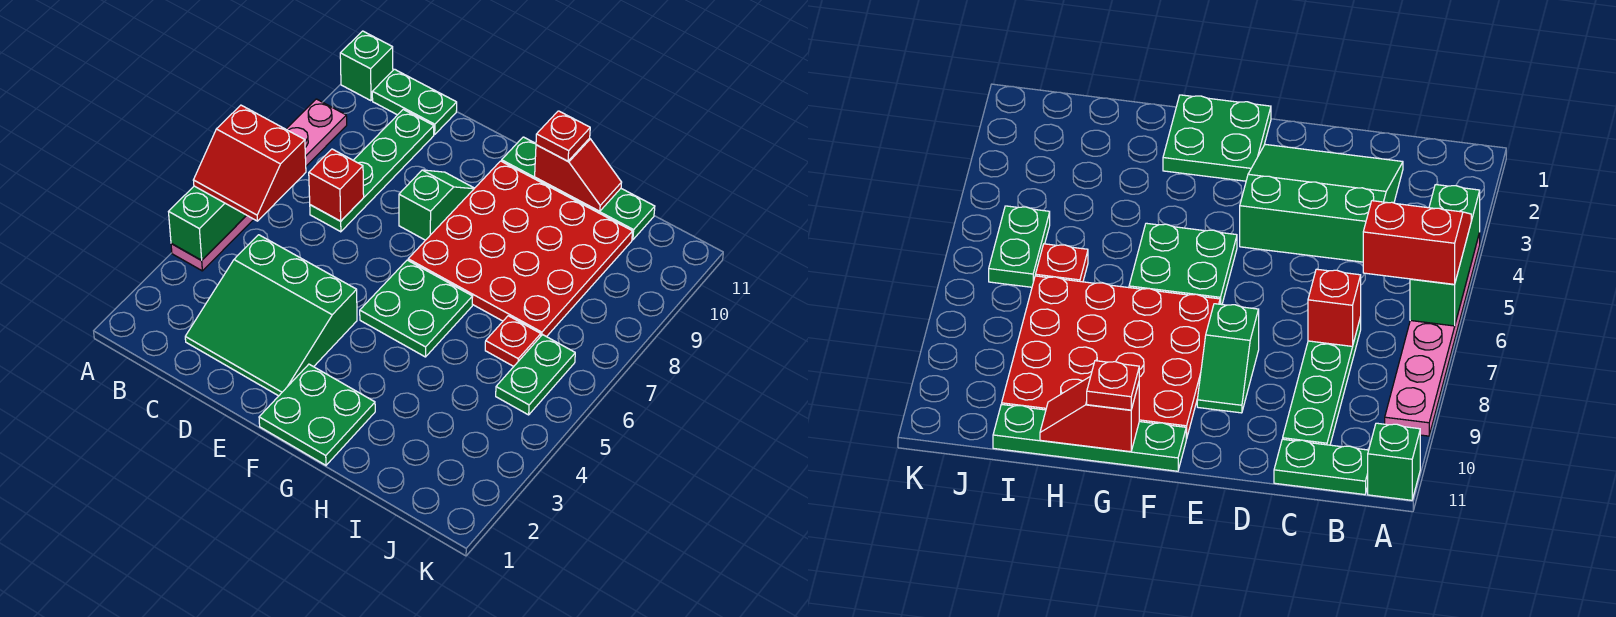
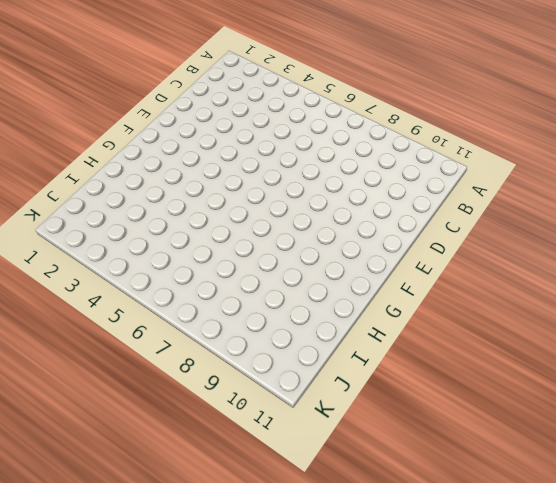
none -> pink plate A4:A9 level 1
none -> green brick A11 level 1
none -> green plate B11:C11 level 1

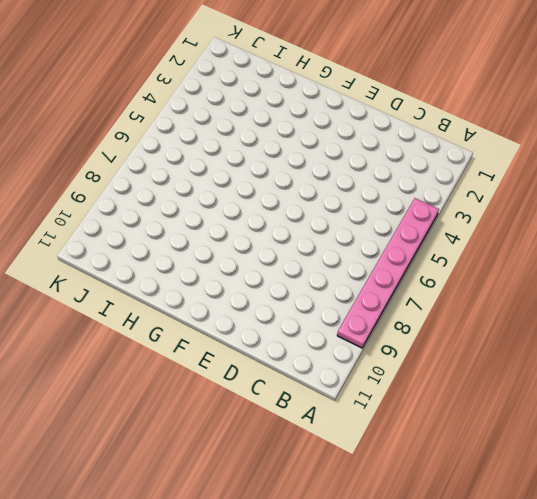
none -> green brick A11 level 1
none -> green plate B11:C11 level 1
none -> green slope C2:E4 level 1 top 4

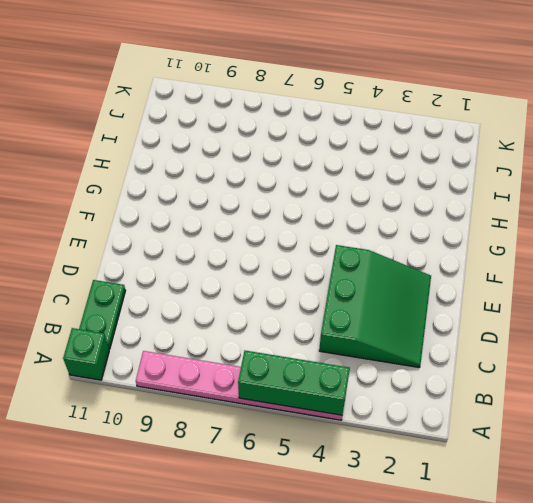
none -> green plate C7:C10 level 1
none -> green slope E8:E9 level 1 top 8
none -> green plate F1:G2 level 1

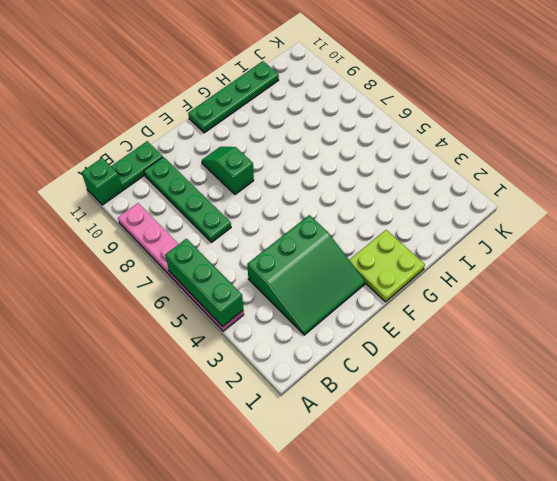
lime plate F1:G2 level 1 -> green plate F1:G2 level 1
none -> green plate F5:G6 level 1
none -> red plate F7:I10 level 1
none -> red plate I6 level 1

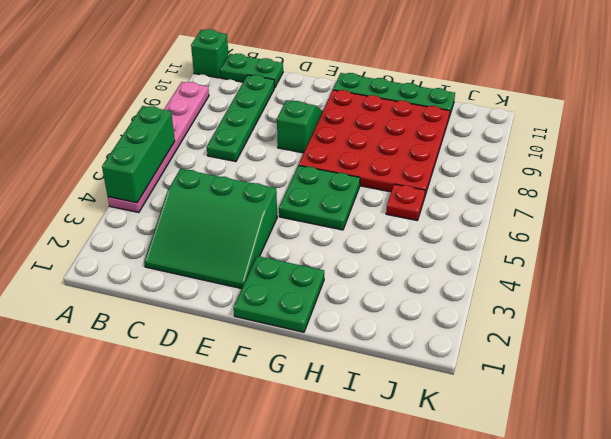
none -> green plate J5:J6 level 1
none -> red brick C7 level 2
none -> red slope G11:H11 level 2 top G

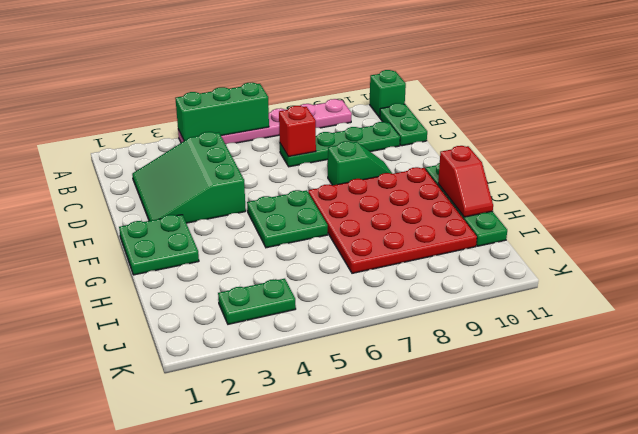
green plate J3:J4 level 1 -> green plate J5:J6 level 1
none -> red plate I6 level 1
none -> red slope A5:B6 level 3 top 6
none -> red plate G11 level 3

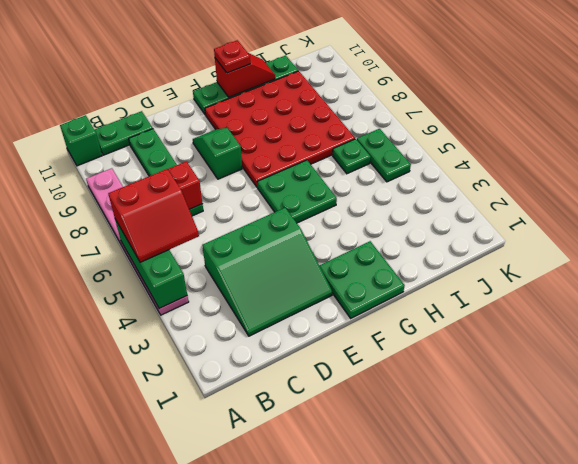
green plate I6 level 1 -> red plate I6 level 1

